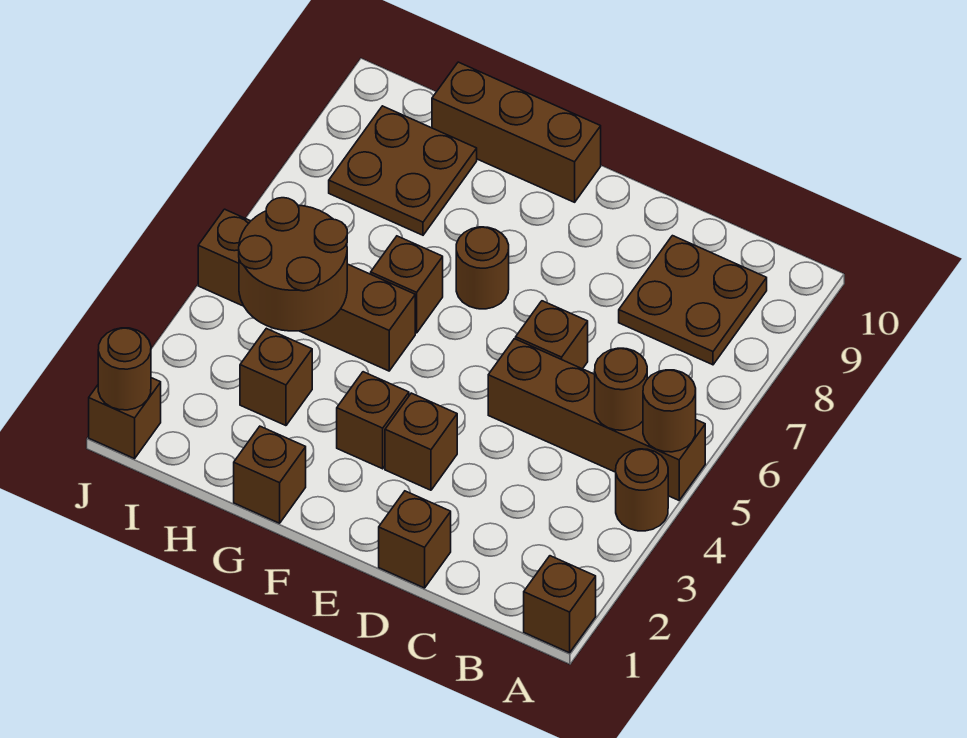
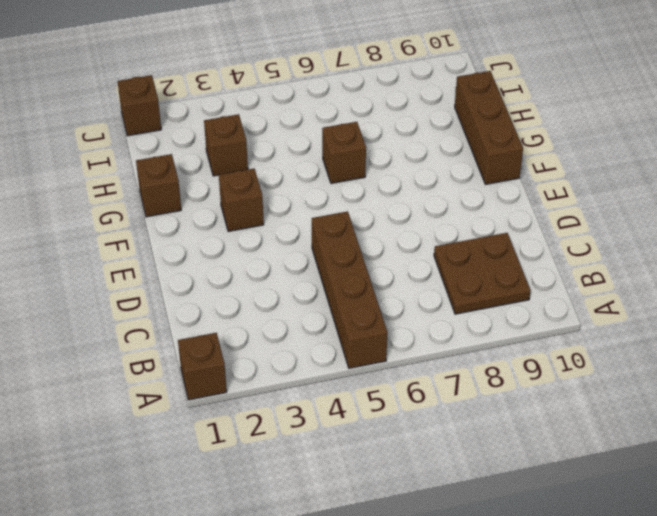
none -> brown round brick A4 level 1
none -> brown brick D1 level 1
none -> brown brick D6 level 1

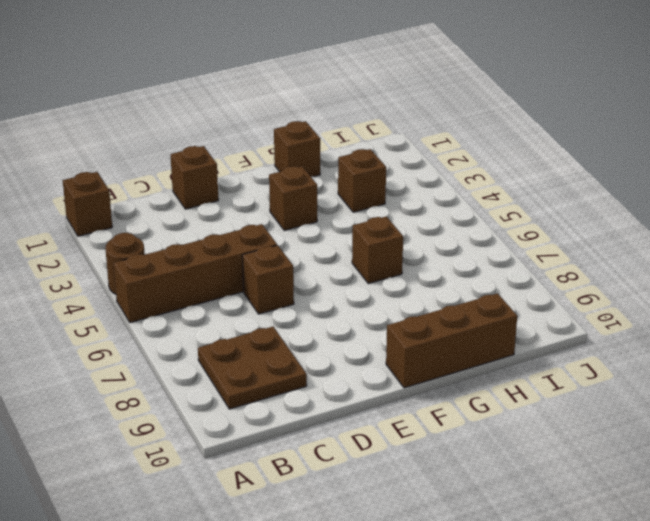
none -> brown brick E3 level 1
none -> brown round brick F7 level 1
none -> brown brick G5:J5 level 1

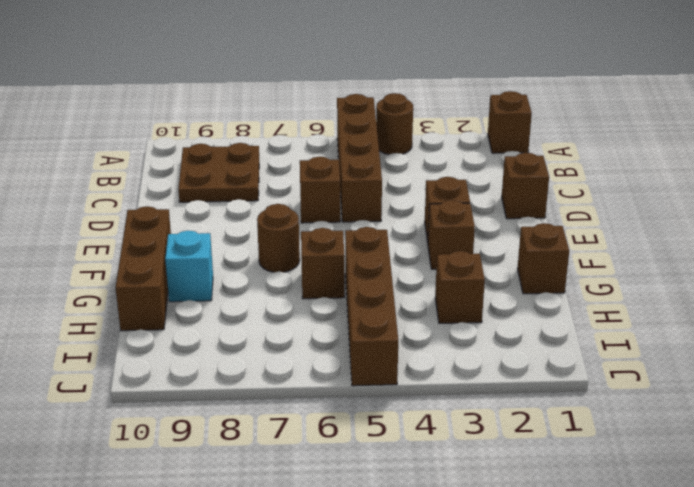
cyan brick G9 level 1 -> none
none -> brown plate H8:I9 level 1
none -> brown brick J1 level 1
none -> brown round brick A5 level 2

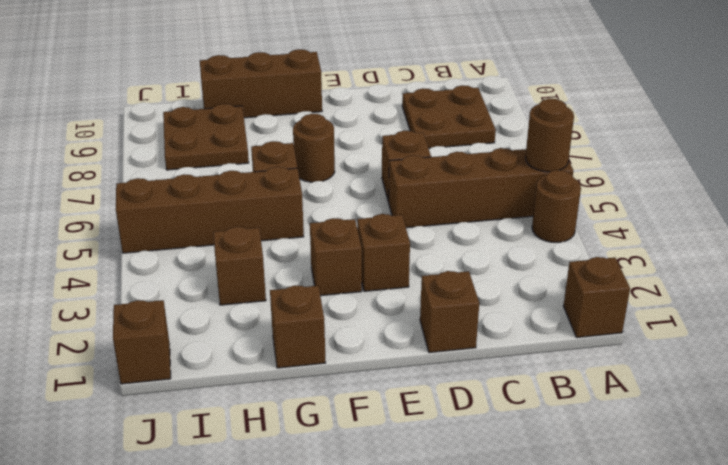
none -> brown round brick B5 level 2
none -> brown round brick H4:I5 level 2
none -> brown round brick J1 level 2

